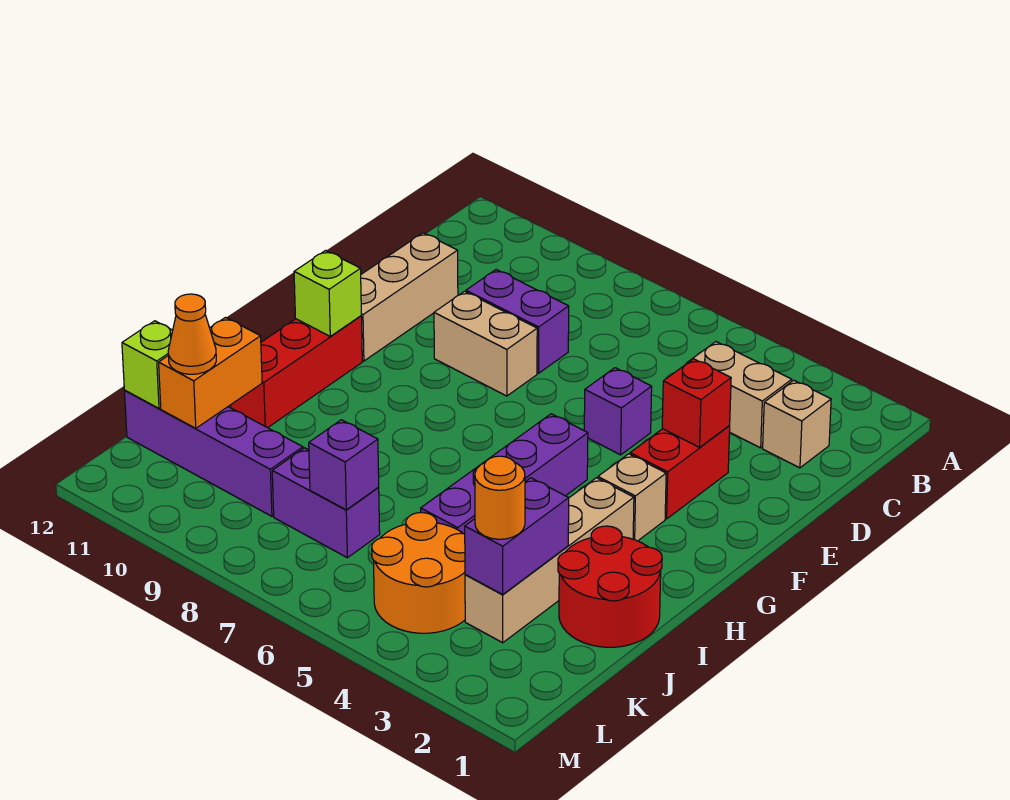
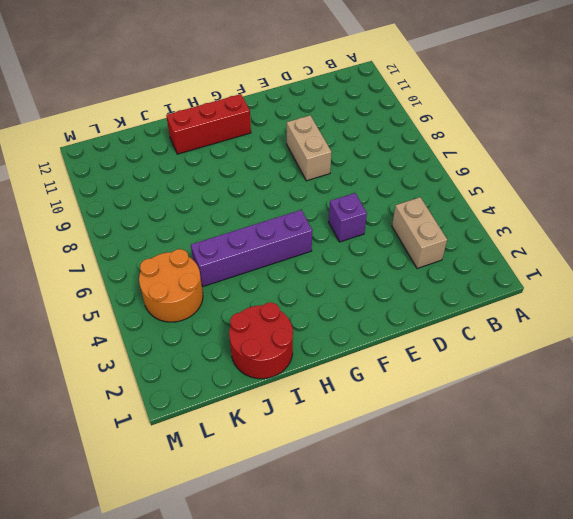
none -> tan brick C2 level 1
none -> purple brick D8:D9 level 1
none -> tan brick D11:F11 level 1

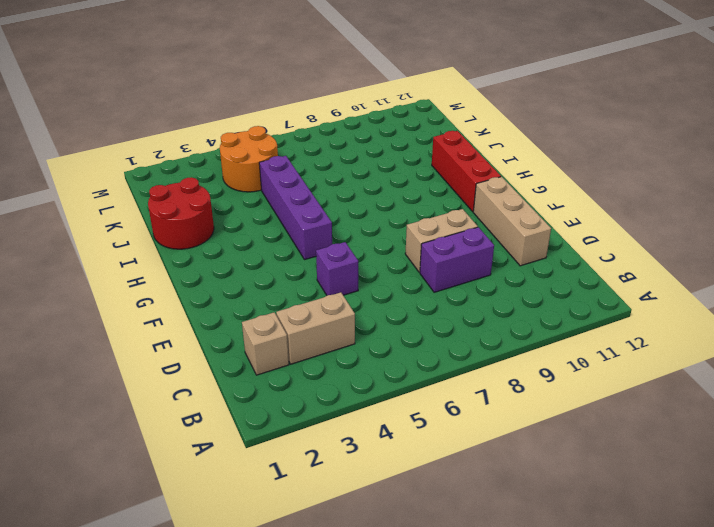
none -> red brick E3:F3 level 1
none -> tan brick G3 level 1
none -> tan brick H3:K3 level 1

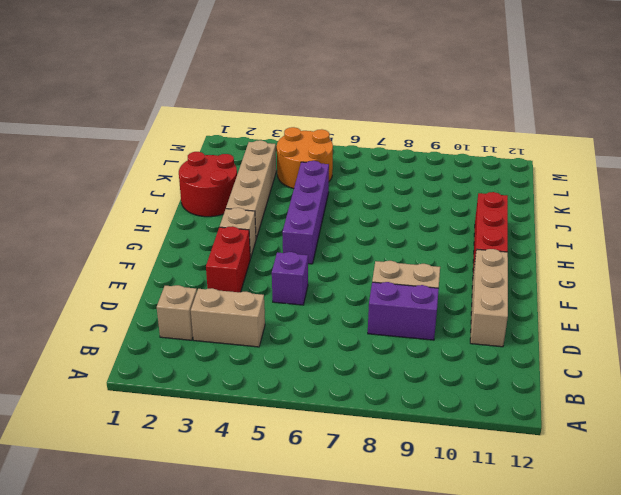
none -> purple brick K7:K8 level 1
none -> purple brick K9:K12 level 1
none -> red brick E3 level 2

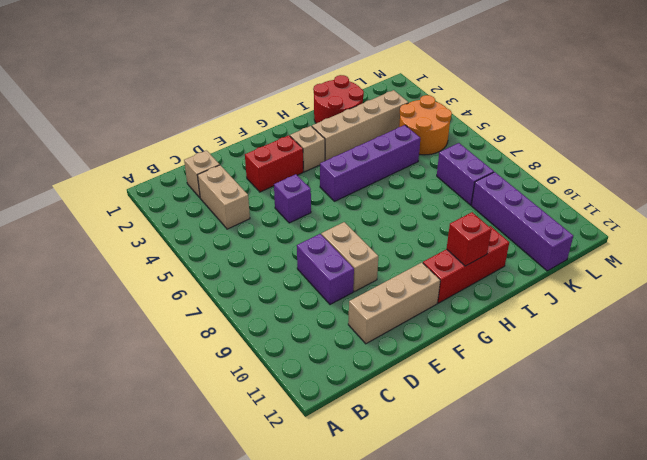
red brick H11 level 2 -> red brick E3 level 2
none -> lime brick G11 level 2
none -> purple brick J3:K3 level 2
none -> orange brick J11:K11 level 2

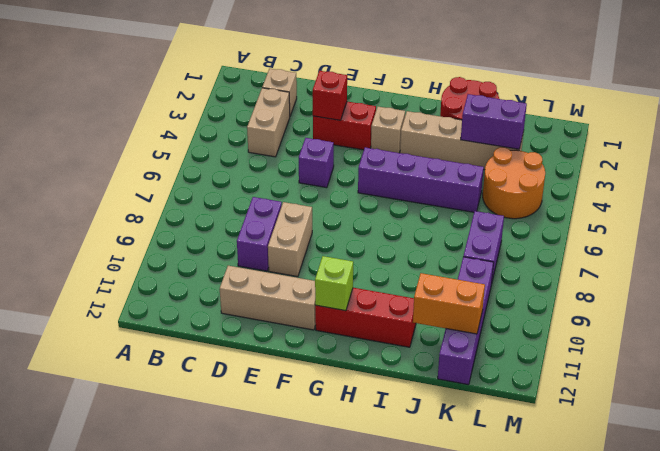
none -> purple brick K7 level 2
none -> lime brick K12 level 2
none -> orange round brick K3 level 3

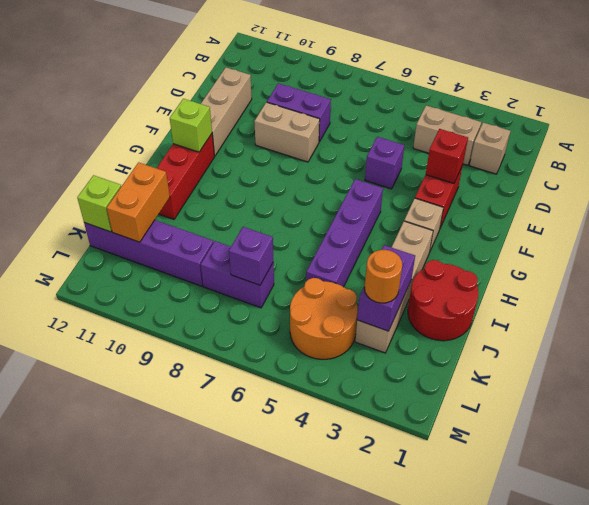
none -> orange cone K11 level 3

